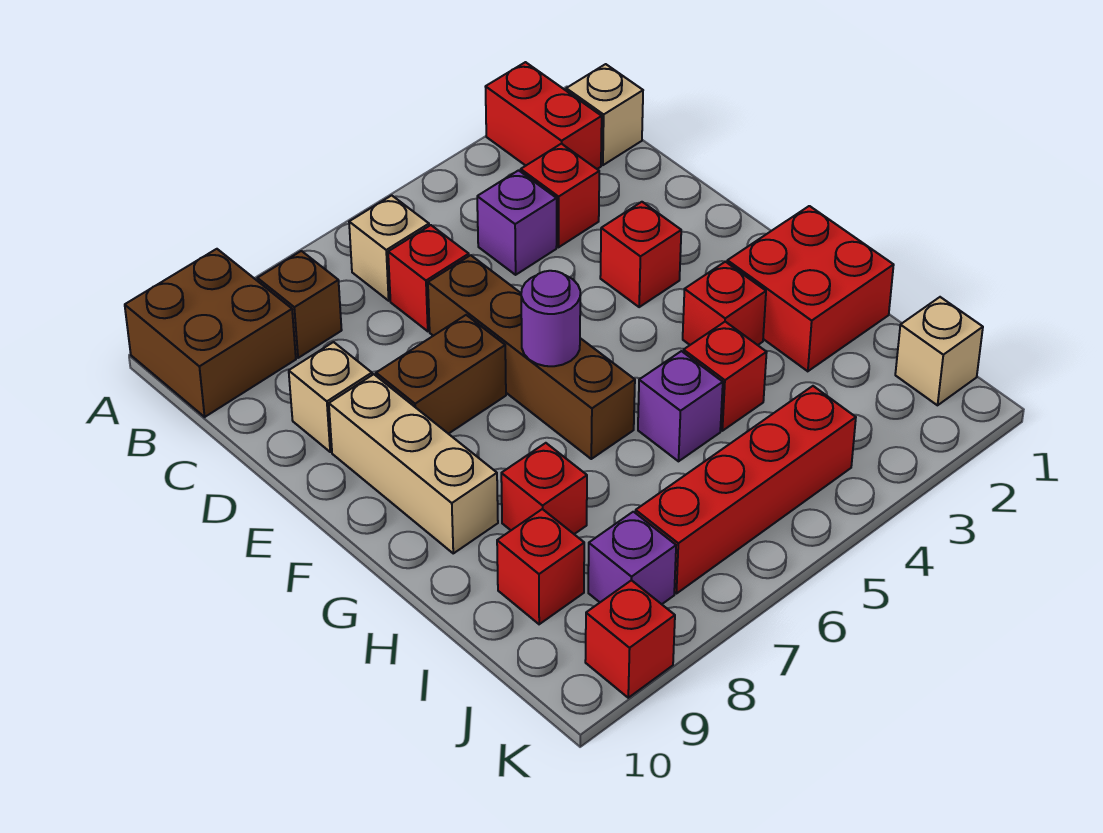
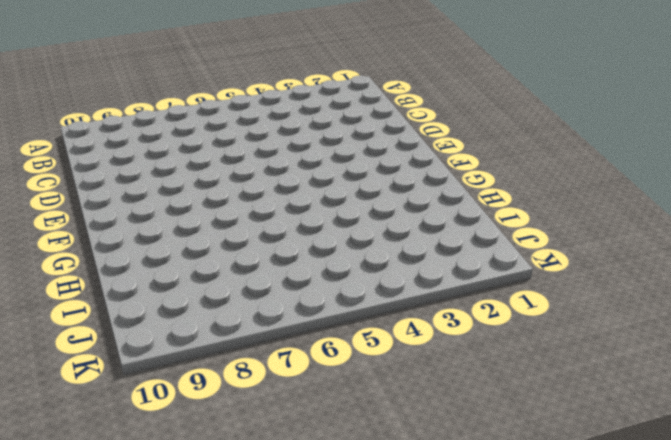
none -> red brick A2:B2 level 1
none -> brown brick A9:B10 level 1
none -> tan brick B1 level 1

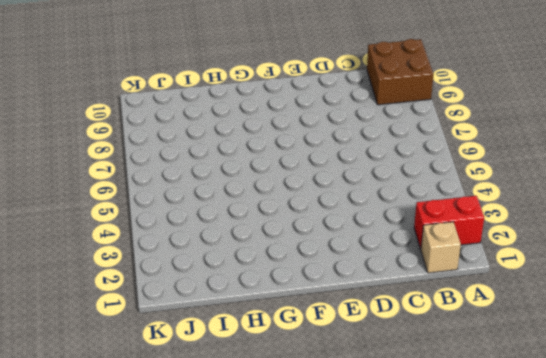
none -> tan brick B6 level 1
none -> brown brick B8 level 1
none -> red brick C3 level 1

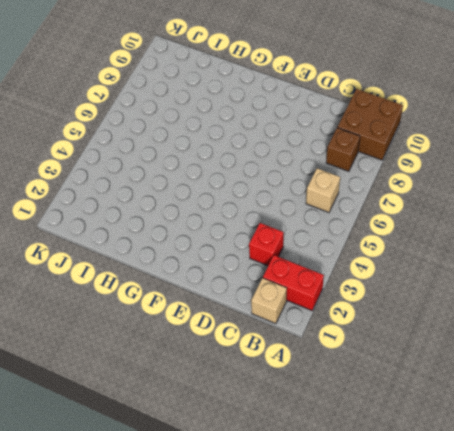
none -> purple brick C4 level 1
none -> red brick C6 level 1
none -> brown brick D6:G6 level 1

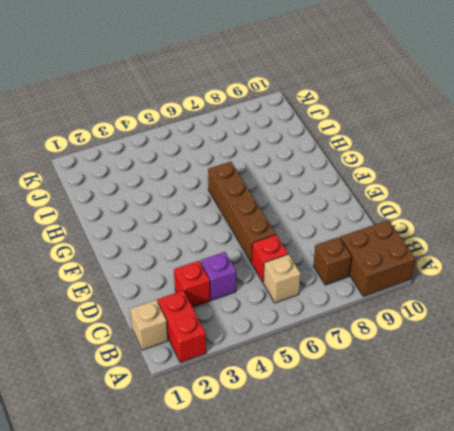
none -> tan brick D9 level 1
none -> red brick E3 level 1
none -> brown brick E7:E8 level 1

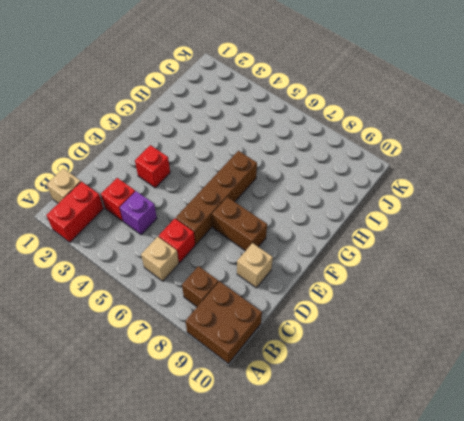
none -> tan brick E9:G9 level 1
none -> red brick G1:H2 level 1
none -> red brick G3 level 1

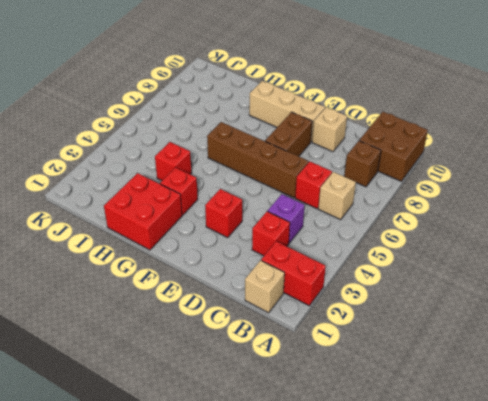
none -> purple brick H5 level 1
none -> red brick H8 level 1
none -> red brick I9 level 1

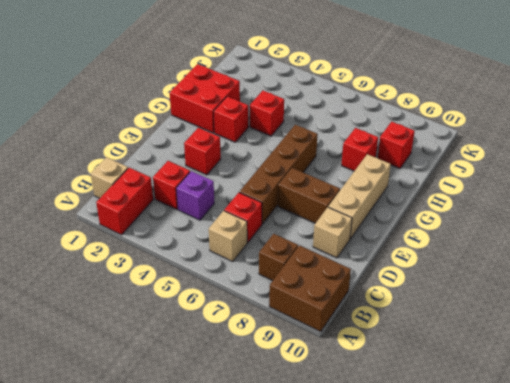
none -> purple brick H5 level 1
none -> tan brick J1 level 1
none -> red brick J4:J7 level 1

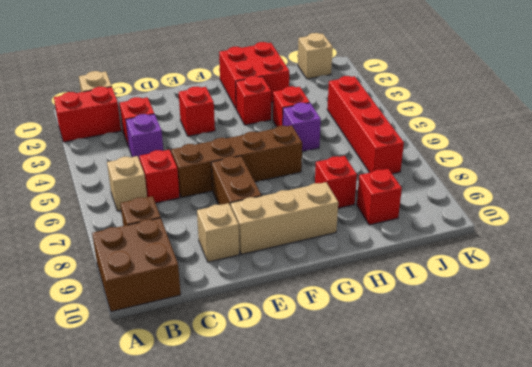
none -> purple brick J8 level 1
none -> red brick K9 level 1
none -> purple round brick F6 level 2

